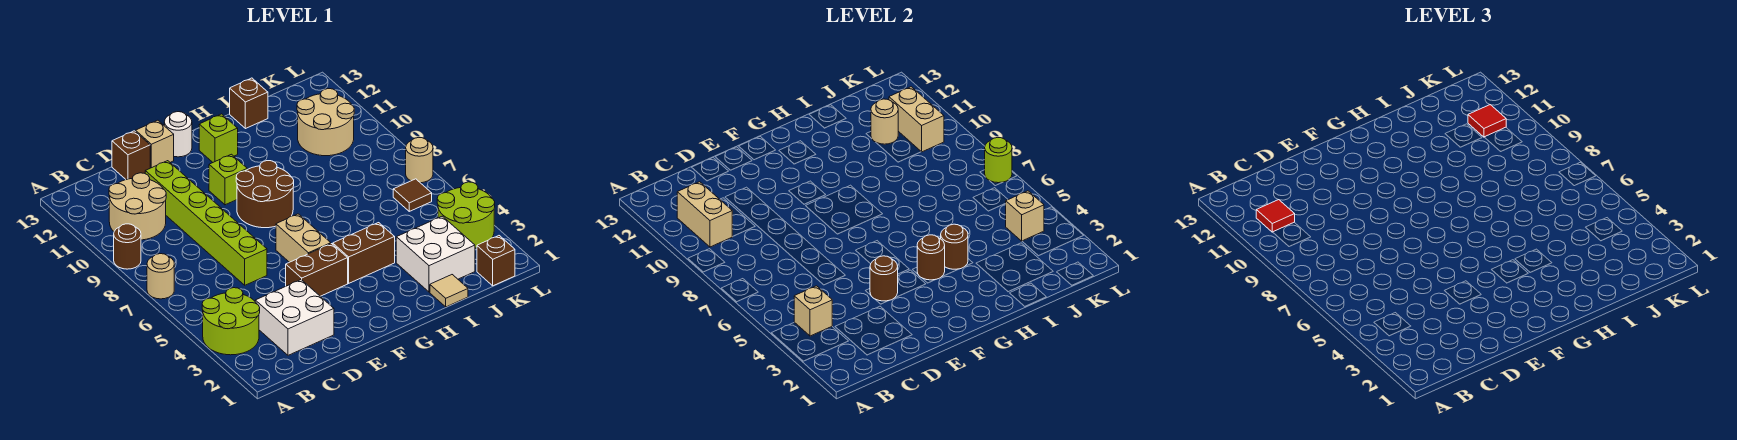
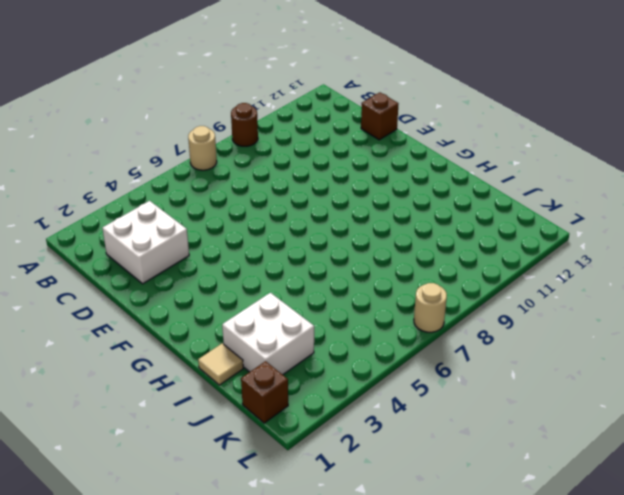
none -> lime round brick A3:B4 level 1
none -> tan round brick B10:C11 level 1
none -> lime brick D6:D11 level 1
none -> brown brick E4:F4 level 1

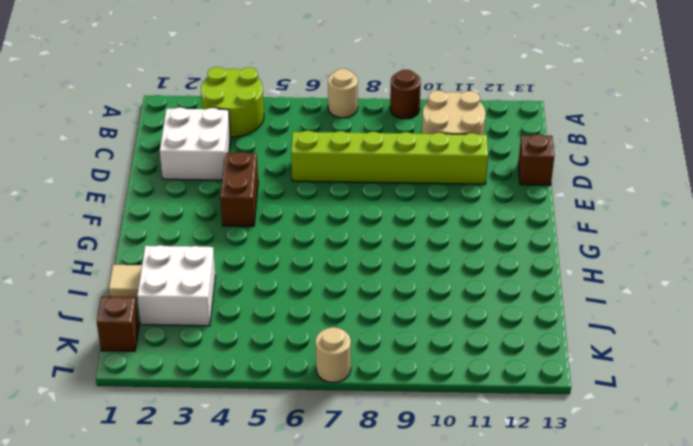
none -> tan brick E13 level 1
none -> tan brick F5:F6 level 1
none -> brown round brick F8:G9 level 1
none -> lime brick F10 level 1

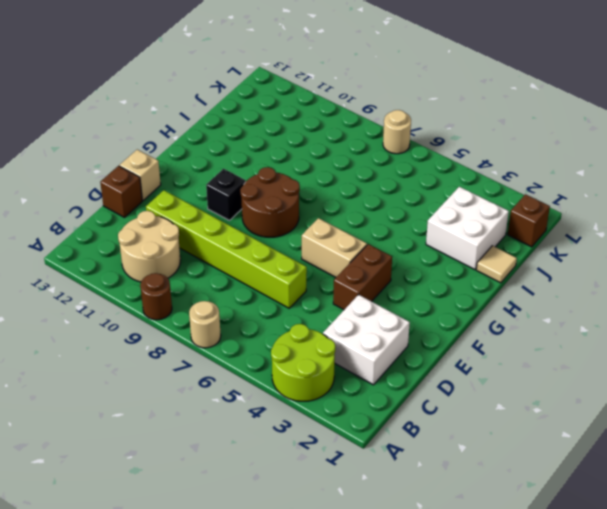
black brick F10 level 1 -> lime brick F10 level 1
none -> white round brick F13 level 1
none -> brown brick G4:H4 level 1
none -> lime brick G12 level 1
none -> brown brick I13 level 1

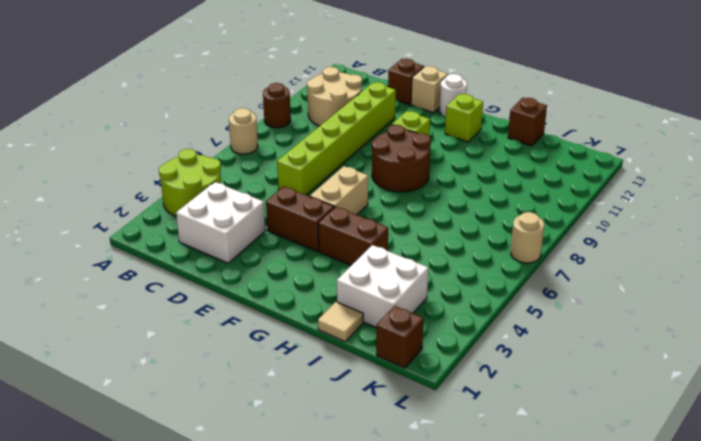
none -> tan round brick J10:K11 level 1
none -> lime round brick K3:L4 level 1
none -> brown tile K6 level 1
none -> tan brick B4 level 2

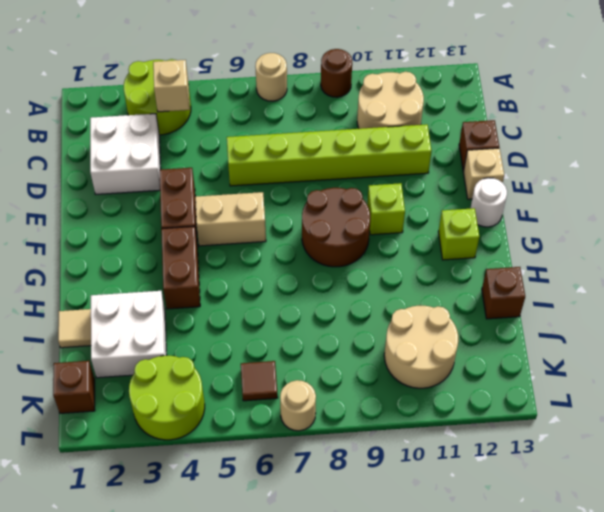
none -> tan brick B10:B11 level 2
none -> brown round brick E4 level 2
none -> brown round brick G4 level 2
none -> brown round brick H4 level 2

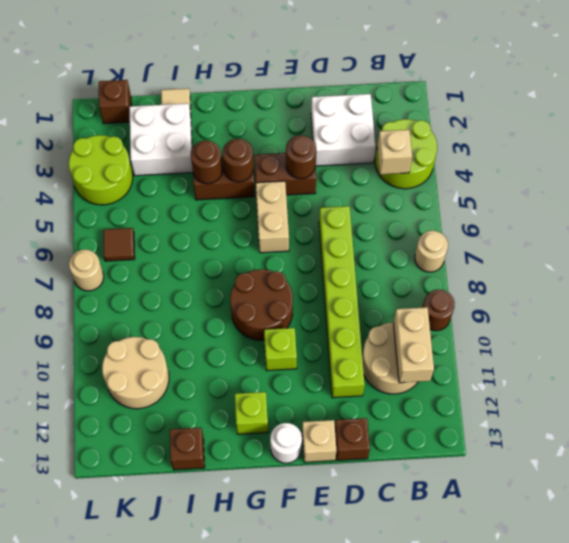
none -> tan round brick J11 level 2
none -> tan brick K4 level 2
none -> tan brick K10:K11 level 2
none -> lime round brick L7 level 2

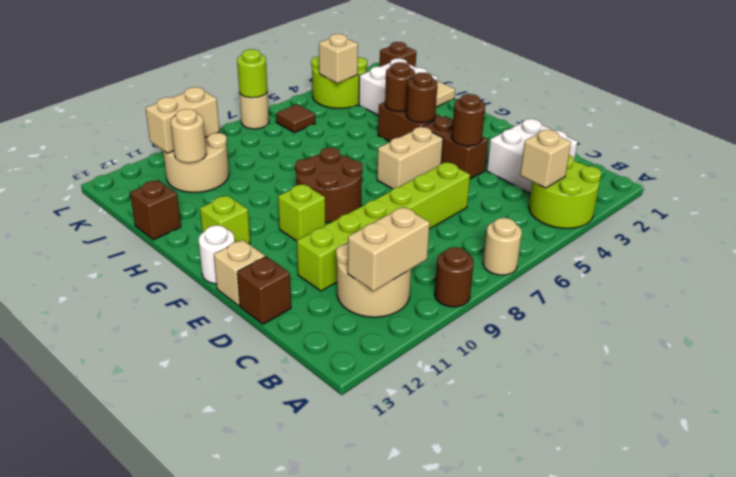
none -> red tile B11 level 3
none -> red tile K11 level 3

